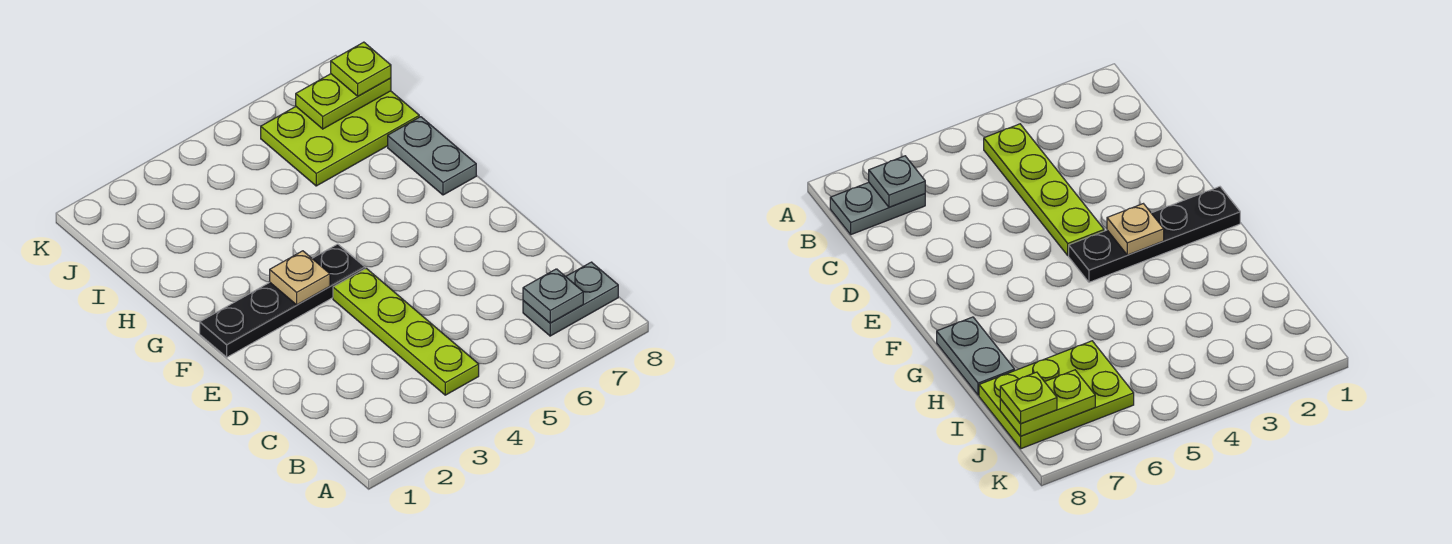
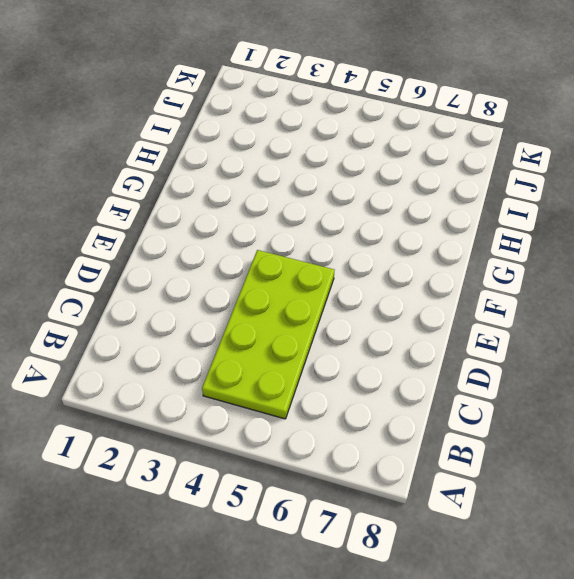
lime plate B4:E5 level 1 -> lime plate B4:E4 level 1
none -> grey plate B7:B8 level 1
none -> black plate F1:F4 level 1

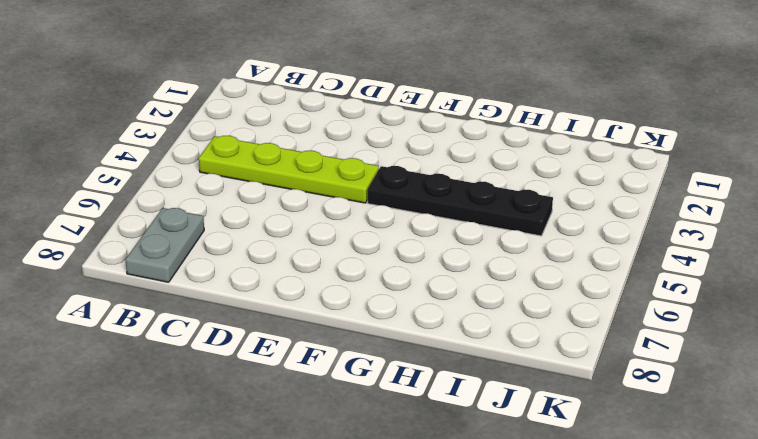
black plate F4:I4 level 1 -> black plate F1:F4 level 1
none -> grey plate G8:H8 level 1
none -> lime plate I6:J8 level 1

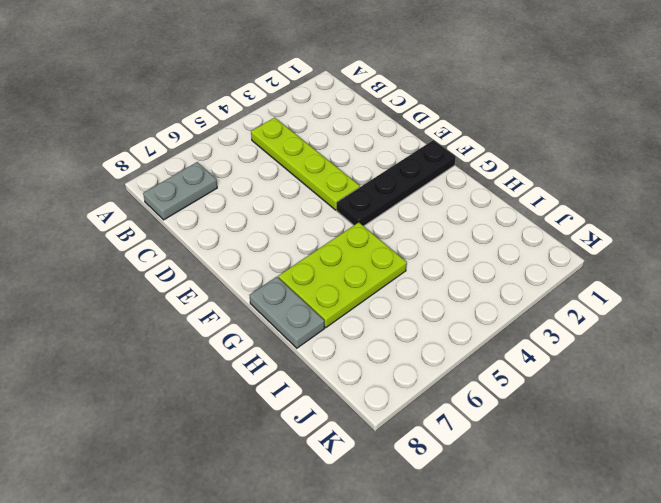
lime plate G5:H7 level 1 -> lime plate I6:J8 level 1
none -> grey plate B7 level 2
none -> tan plate F3 level 2

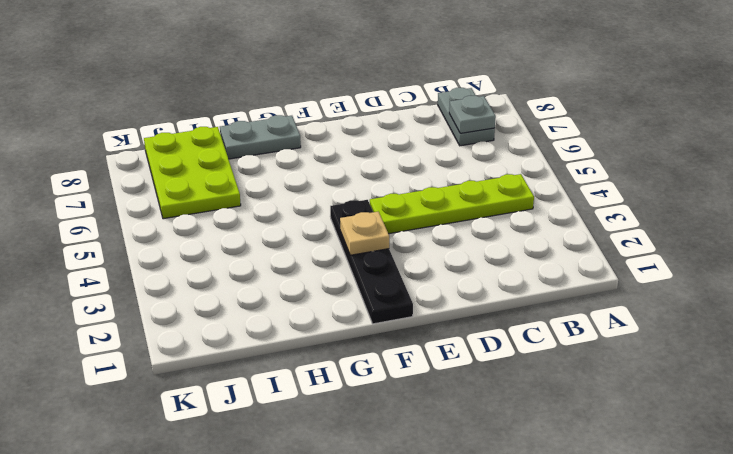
none -> lime plate J7:J8 level 2
none -> lime plate J8 level 3

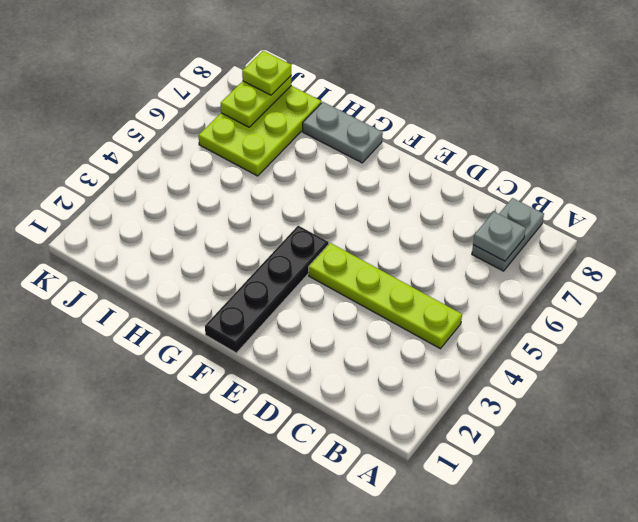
none -> tan plate F3 level 2

